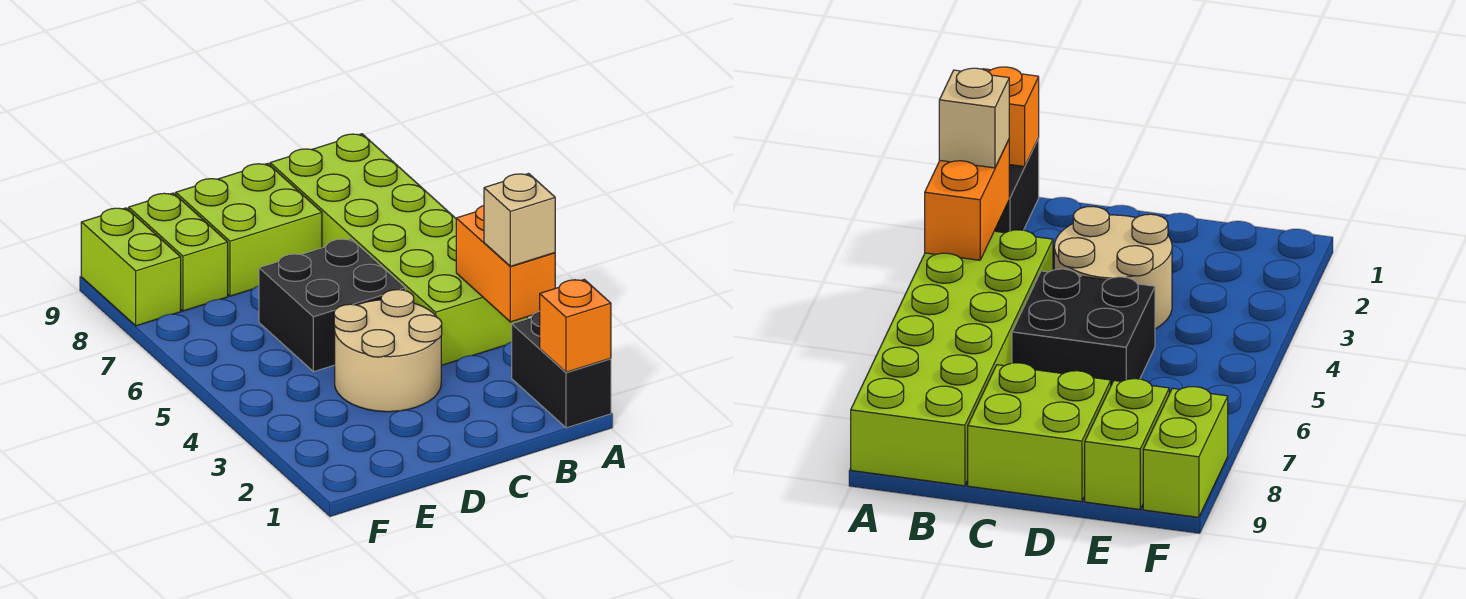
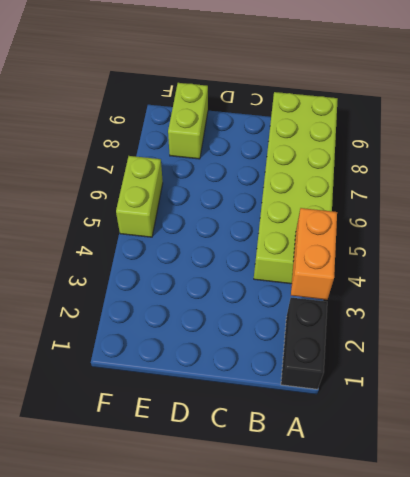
lime brick F5:F6 level 1 -> lime brick F8:F9 level 1
none -> tan round brick C3:D4 level 1
none -> black brick C5:D6 level 1

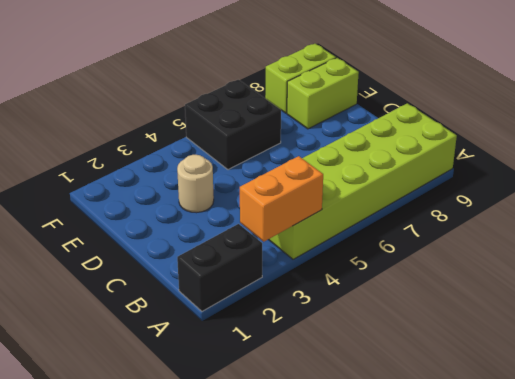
tan round brick D3 level 1 -> tan round brick C3:D4 level 1
black brick E5:F6 level 1 -> black brick C5:D6 level 1
none -> lime brick C8:D9 level 1
none -> orange brick A1 level 2

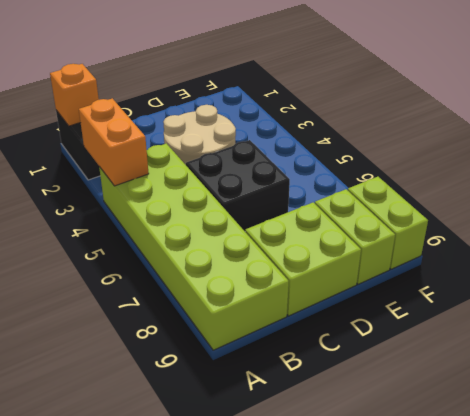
none -> tan brick A3 level 3

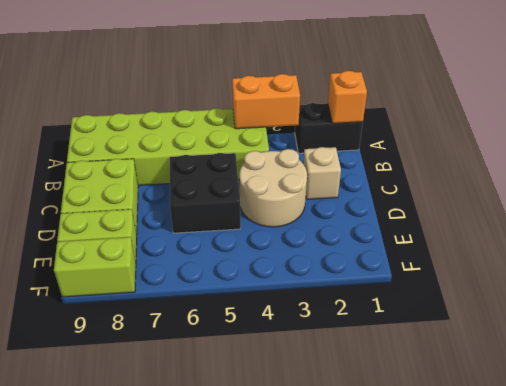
tan brick C2 level 1 -> tan brick A3 level 3

